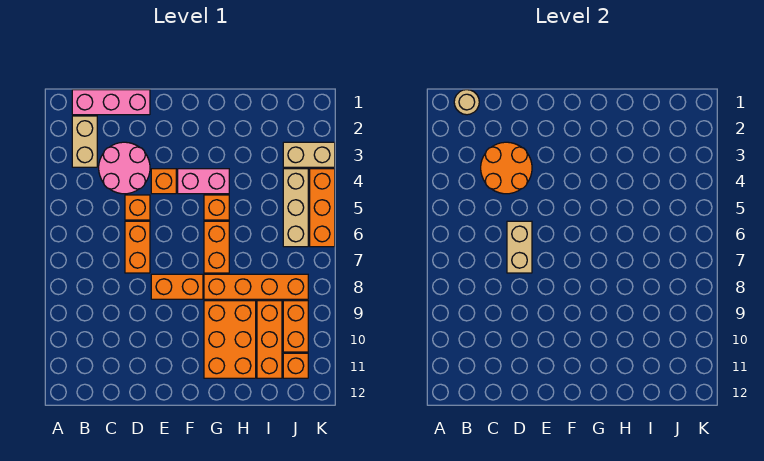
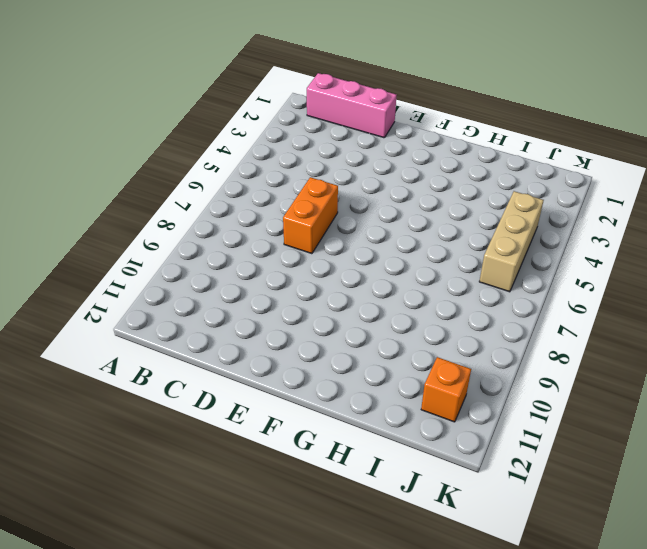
none -> tan brick B2:B3 level 1
none -> pink round brick C3:D4 level 1
none -> orange brick D5 level 1

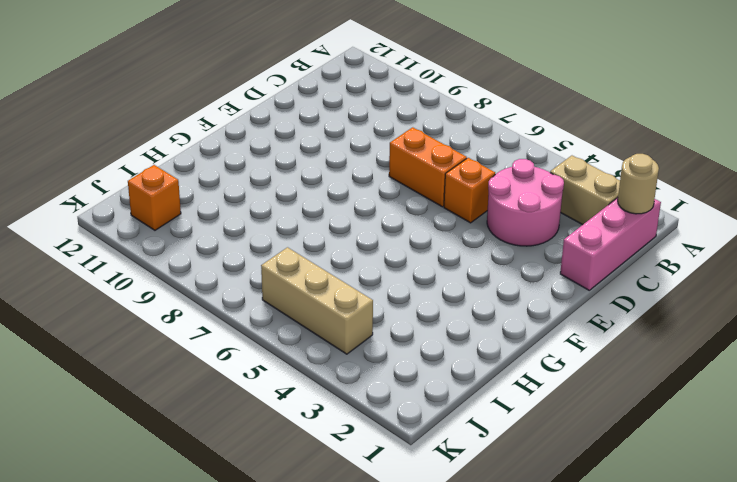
none -> orange brick E4 level 1
none -> orange brick E8:F8 level 1
none -> pink brick F4:G4 level 1

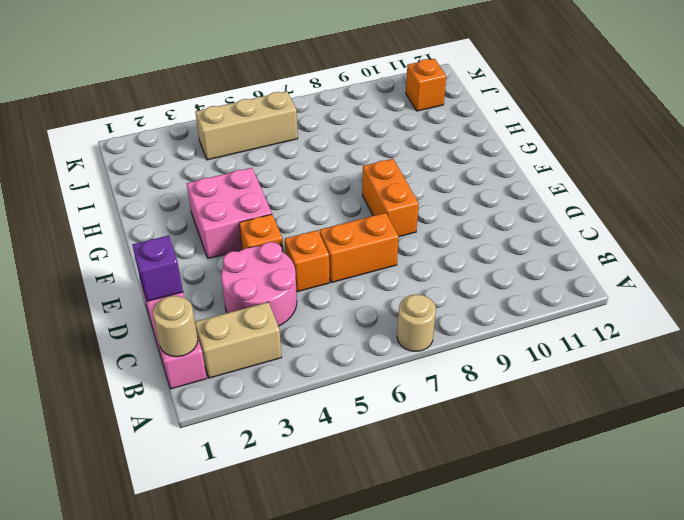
tan round brick A7 level 1 -> none
purple brick D1 level 2 -> none
pink brick F3:G4 level 1 -> pink brick F4:G4 level 1
none -> orange brick G5 level 1
none -> orange brick G6:G7 level 1
none -> orange brick G8:J8 level 1

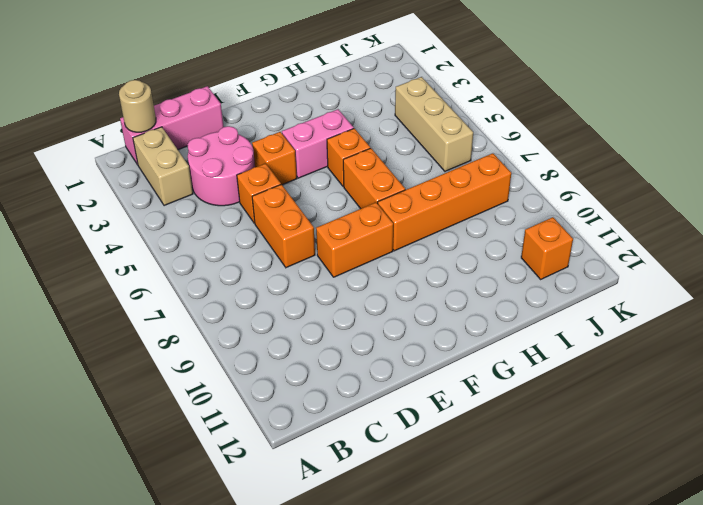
none -> orange brick G9:H11 level 1
none -> orange brick I9:I11 level 1
none -> tan brick J3:K3 level 1

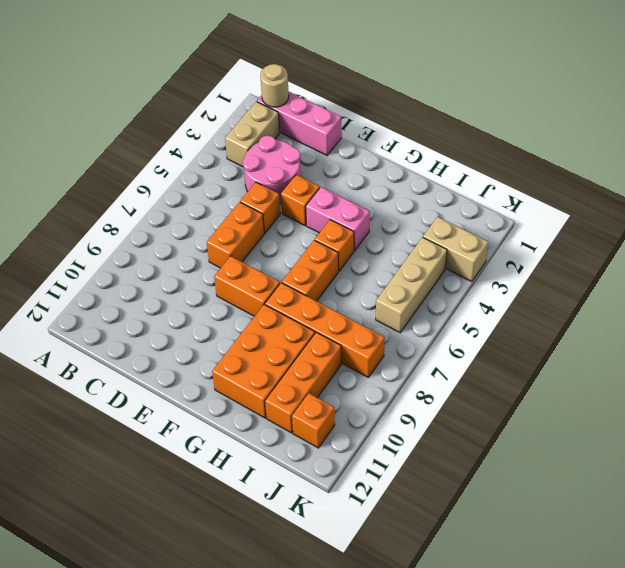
none -> orange brick J9:J10 level 1
none -> orange brick K4:K6 level 1
none -> orange round brick C3:D4 level 2

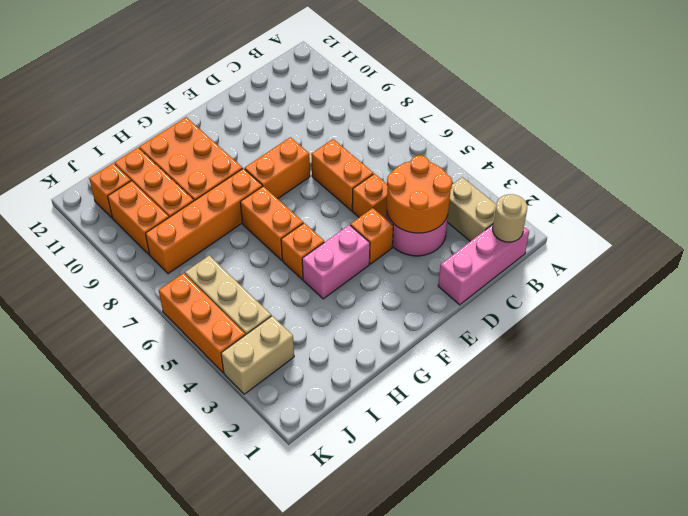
none -> tan brick D6:D7 level 2

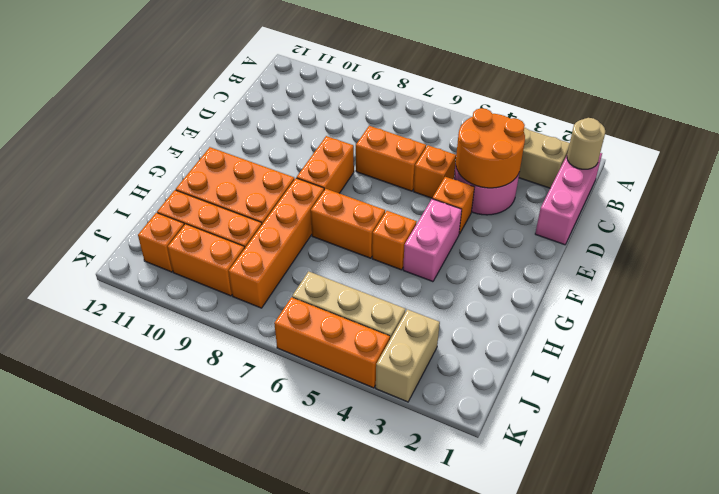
none -> tan brick D6:D7 level 2

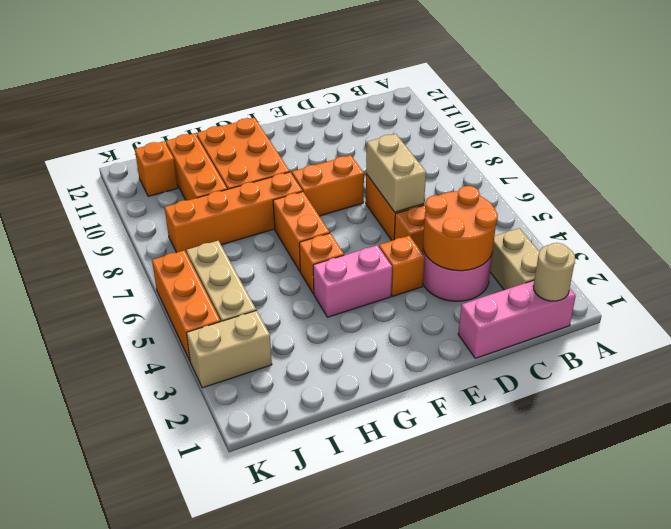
none -> orange brick J9:J10 level 1

